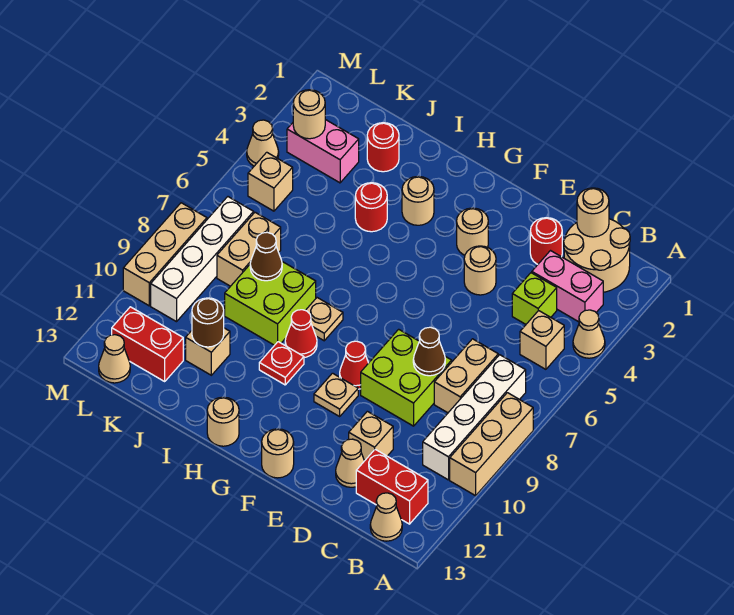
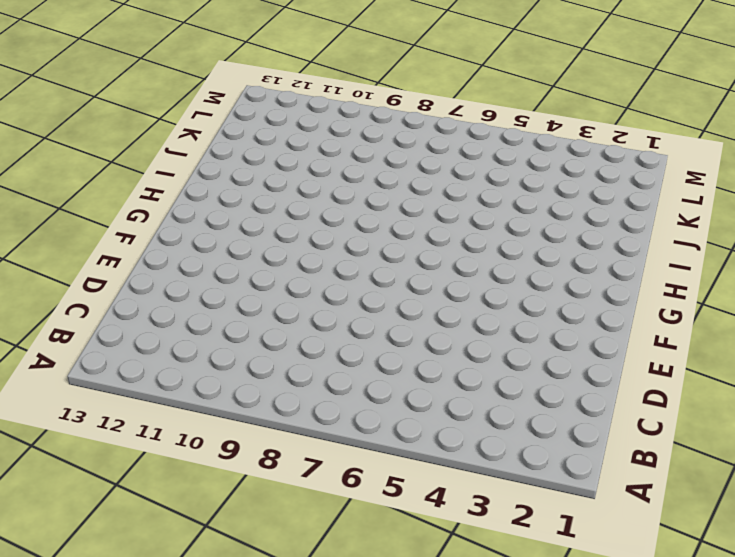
none -> tan cone A4 level 1
none -> tan brick A8:A10 level 1
none -> tan round brick B1:C2 level 1
none -> pink brick B3:C3 level 1

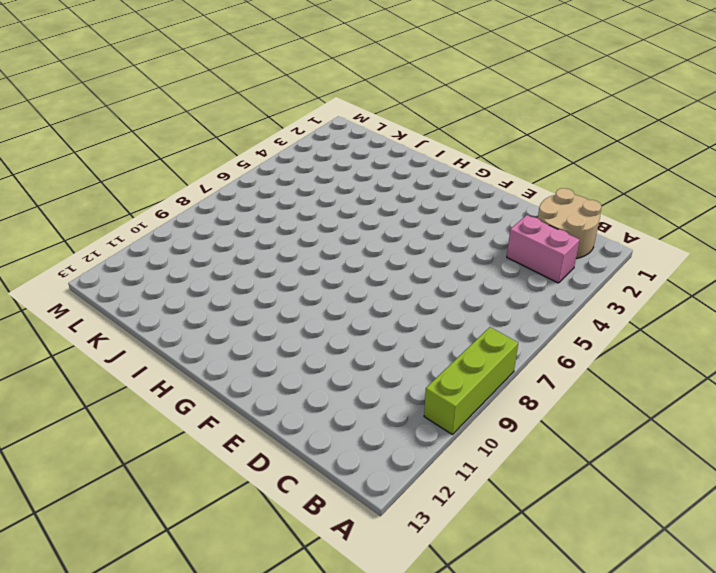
lime brick A8:A10 level 1 -> tan brick A8:A10 level 1
none -> tan cone A4 level 1
none -> tan brick B5 level 1
none -> white brick B7:B10 level 1
none -> red brick B12:C12 level 1

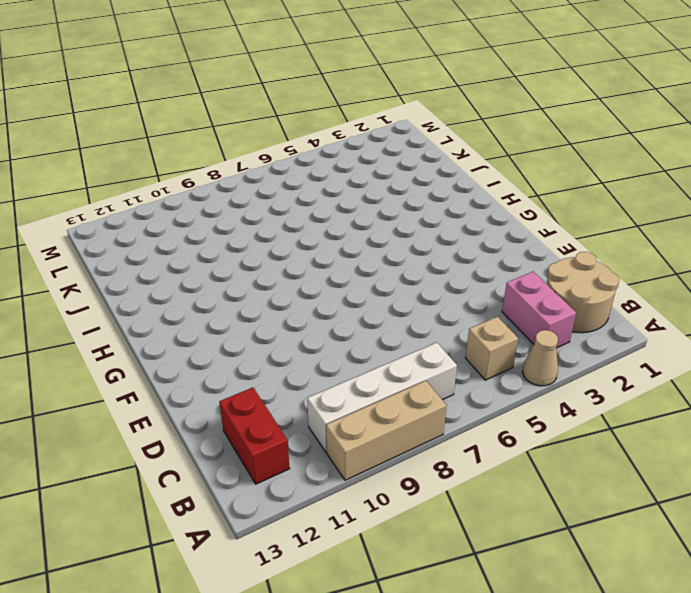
none -> tan cone B13 level 1
none -> lime brick C4 level 1
none -> tan brick C7:C8 level 1
none -> red round brick D2 level 1

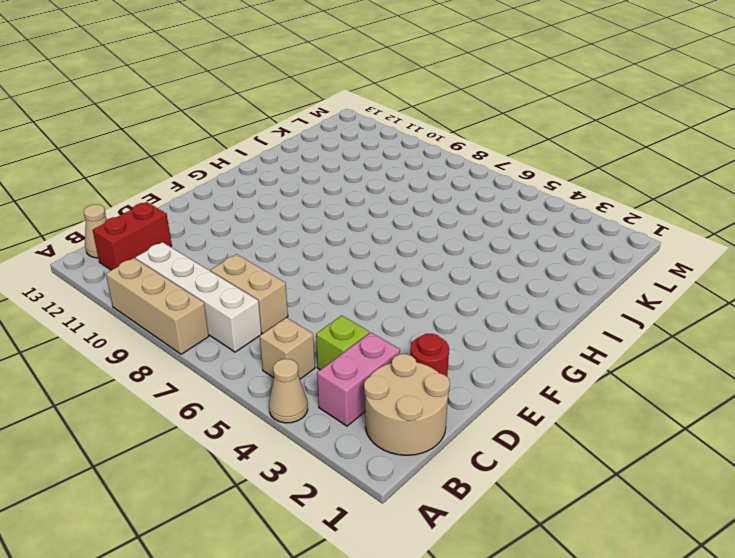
none -> lime brick D8:E9 level 1
none -> tan brick D11 level 1
none -> tan cone D12 level 1
none -> tan round brick E4 level 1

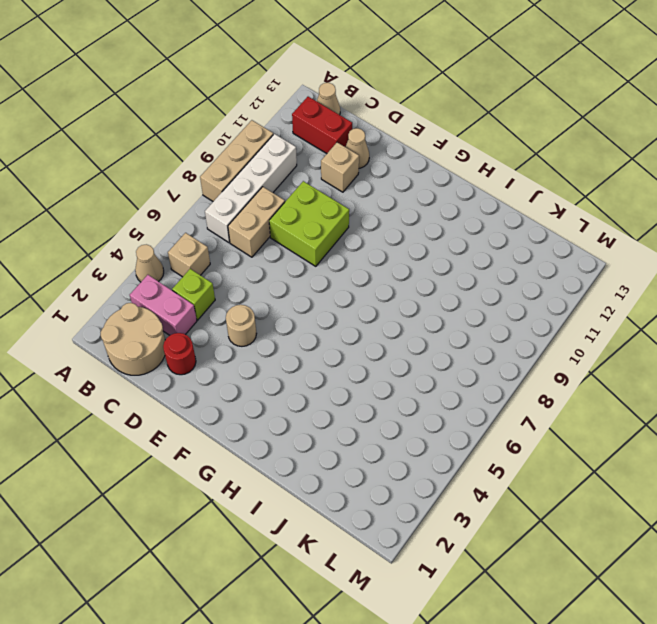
none -> tan round brick F3 level 1
none -> red cone F9 level 1
none -> tan plate F10 level 1
none -> tan round brick F13 level 1

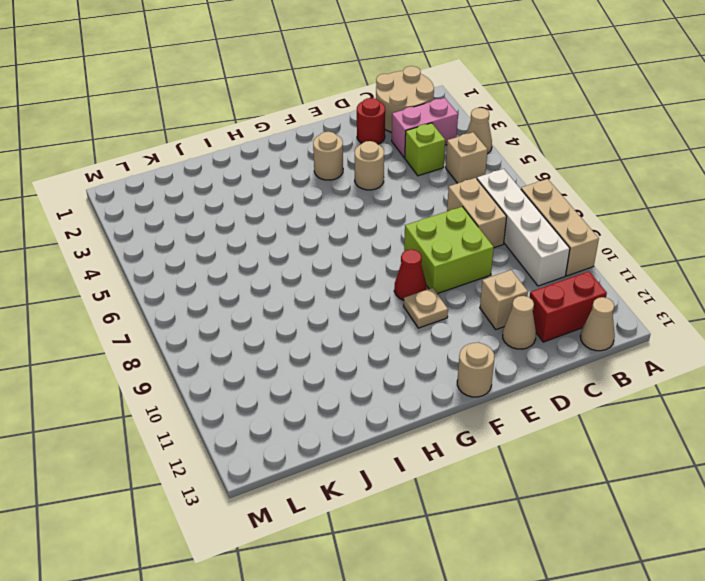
none -> tan round brick H3 level 1
none -> tan plate H8 level 1
none -> red cone H9 level 1
none -> red plate H10 level 1

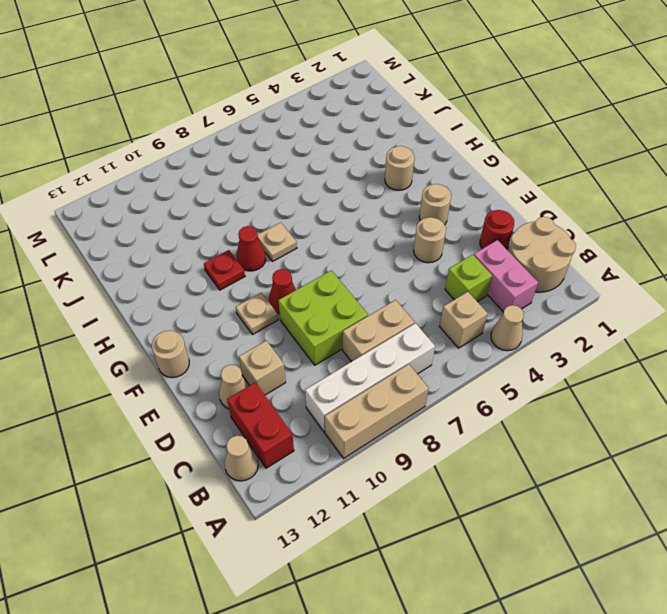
none -> tan round brick H13 level 1
none -> red round brick I4 level 1
none -> lime brick I8:J9 level 1
none -> red round brick J2 level 1

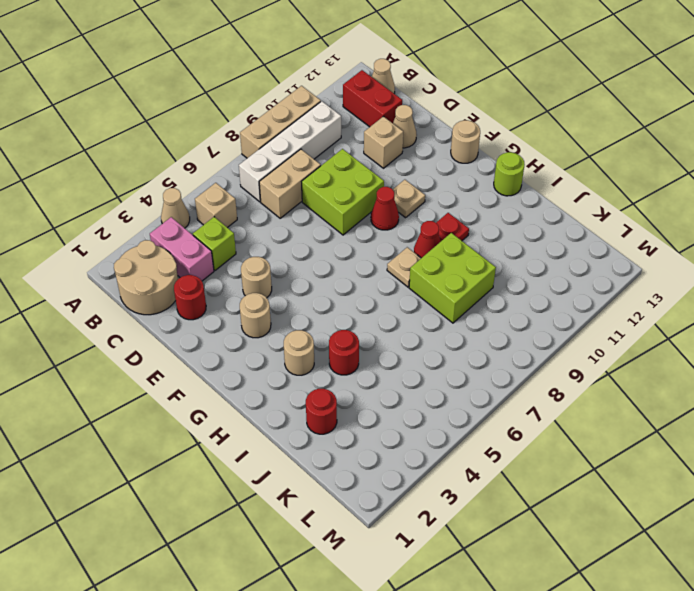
lime round brick H13 level 1 -> tan round brick H13 level 1
none -> tan brick J11 level 1
none -> pink brick K3:L3 level 1
none -> tan brick K7:K8 level 1
none -> red brick K12:L12 level 1

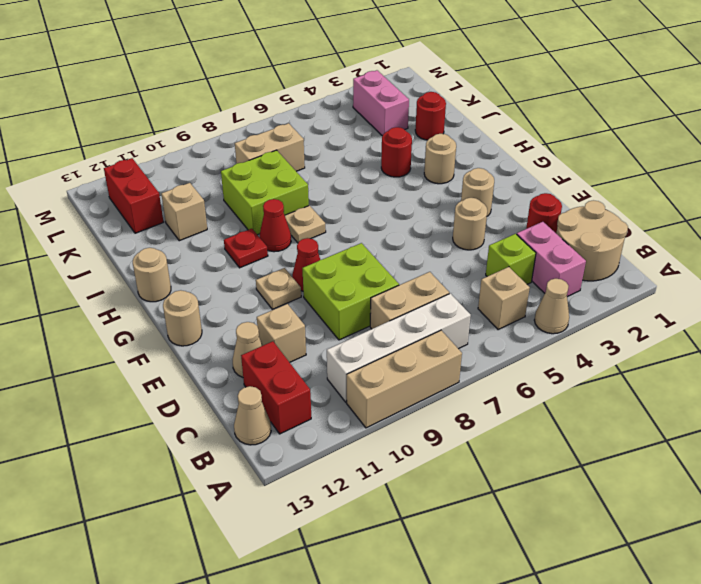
none -> tan brick L5 level 1
none -> white brick L7:L10 level 1
none -> tan cone L13 level 1
none -> tan cone M4 level 1

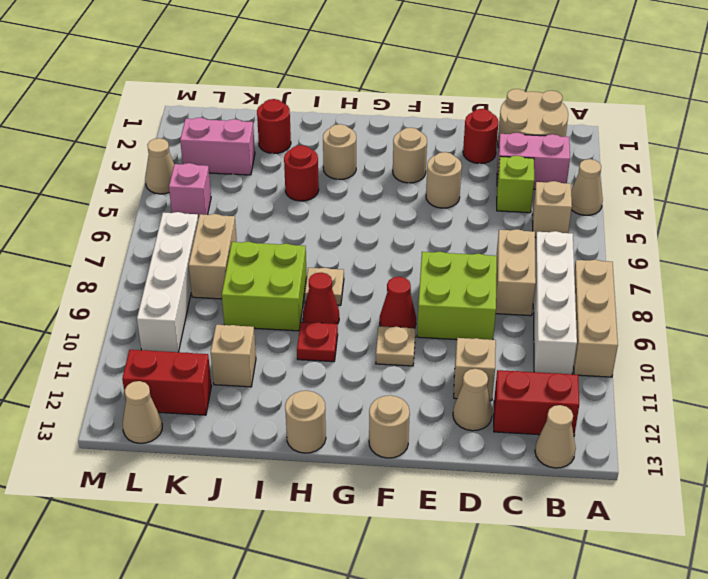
pink brick L5 level 1 -> tan brick L5 level 1
none -> tan brick M8:M10 level 1
none -> tan round brick C1 level 2
none -> brown cone D8 level 2
none -> brown cone J8 level 2

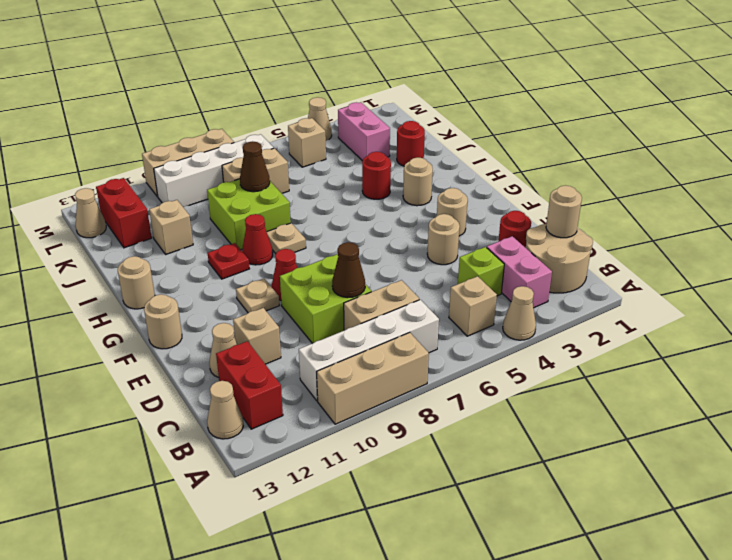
none -> brown round brick J11 level 2
none -> tan round brick L3 level 2

